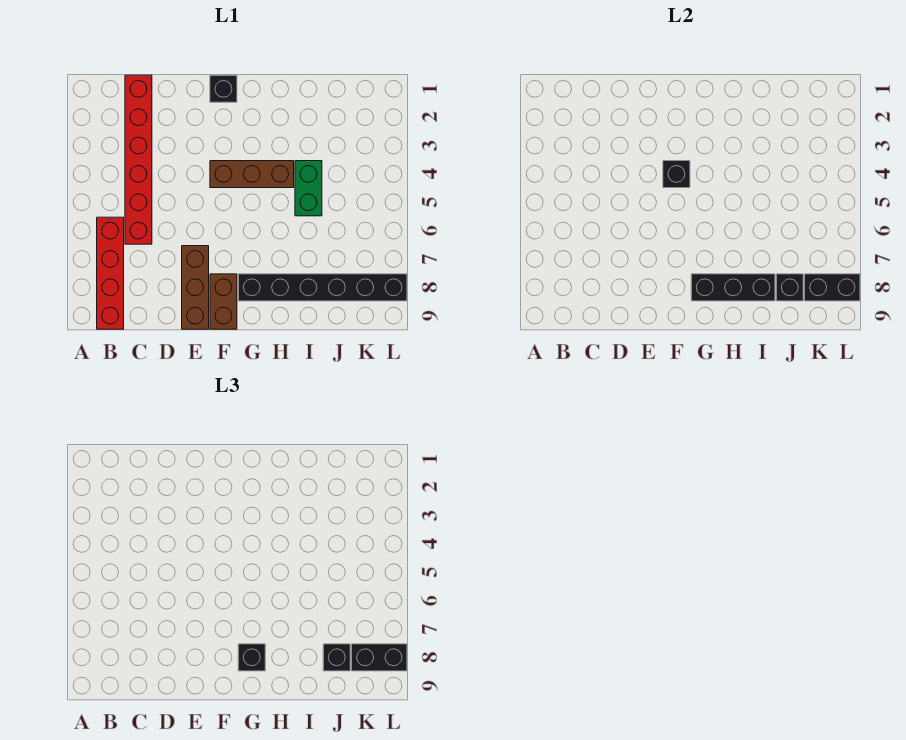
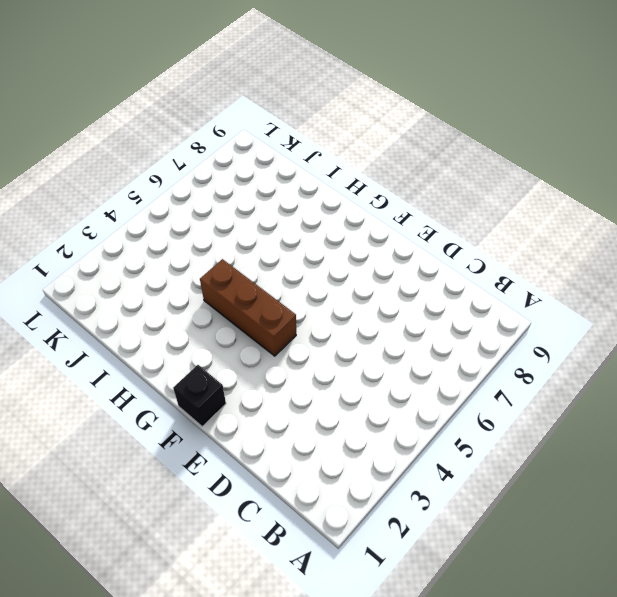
none -> red brick B6:B9 level 1
none -> red brick C1:C6 level 1
none -> brown brick E7:E9 level 1

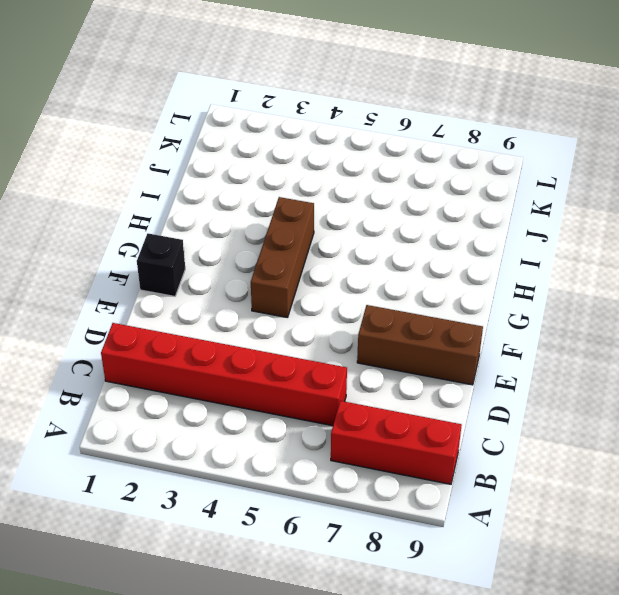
red brick B7:B9 level 1 -> red brick B6:B9 level 1
none -> brown brick F8:F9 level 1
none -> black brick G8:L8 level 1
none -> green brick I4:I5 level 1

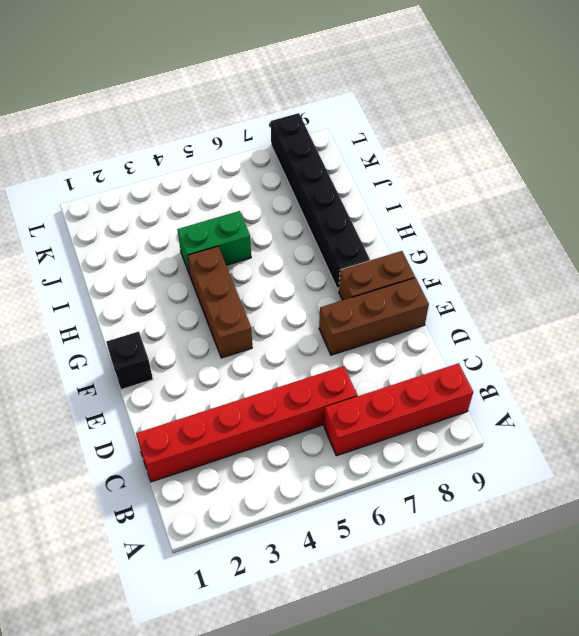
none -> black brick F4 level 2
none -> black brick G8:I8 level 2
none -> black brick J8 level 2

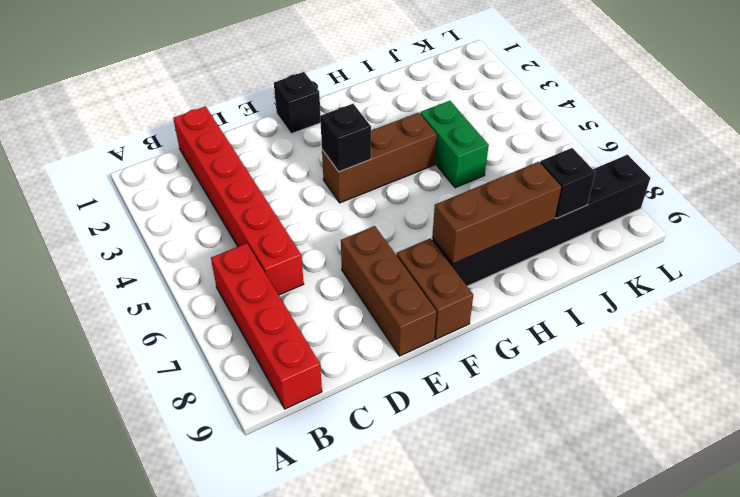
brown brick G8:I8 level 2 -> black brick G8:I8 level 2
none -> black brick K8:L8 level 2
none -> black brick G8 level 3
none -> black brick J8 level 3

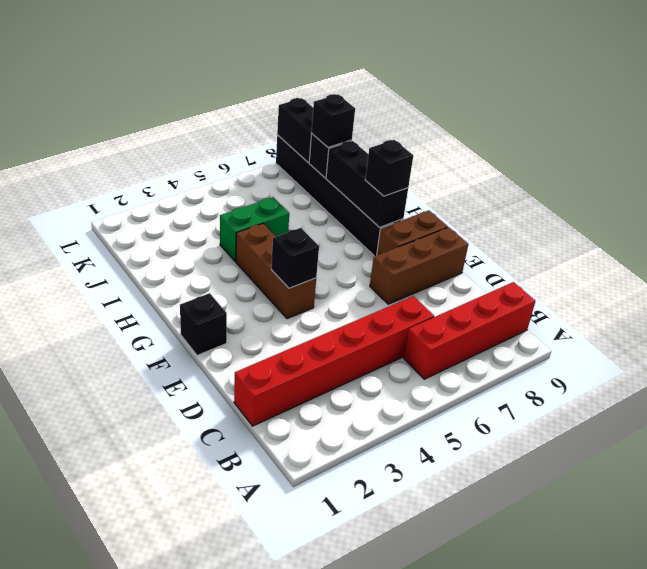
none -> black brick K8:L8 level 3

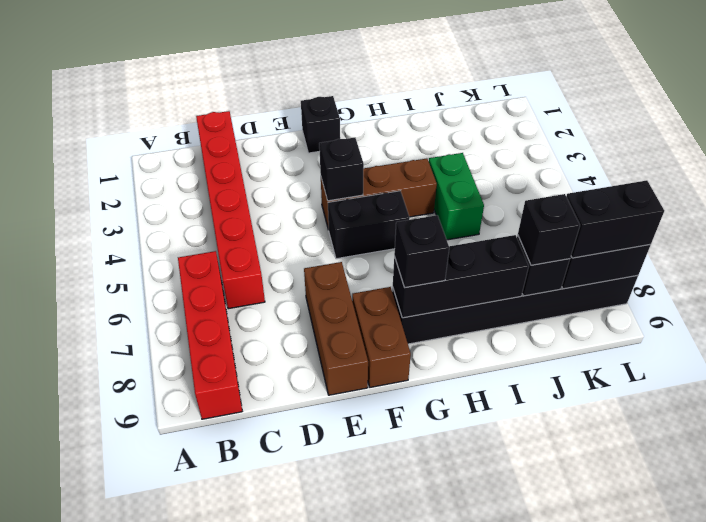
black brick F5:G5 level 1 -> none

